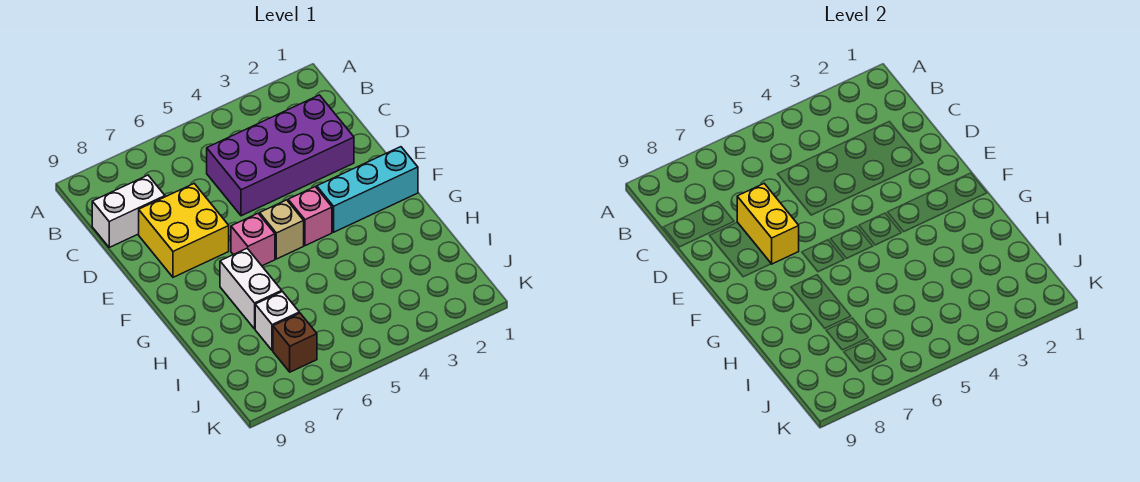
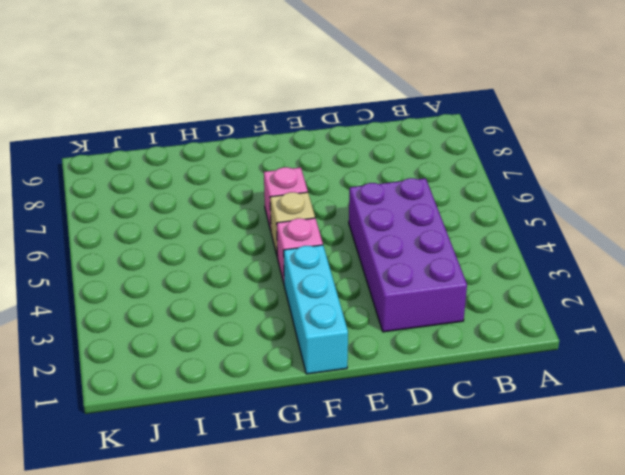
none -> white brick C8:C9 level 1
none -> yellow brick D7:E8 level 1

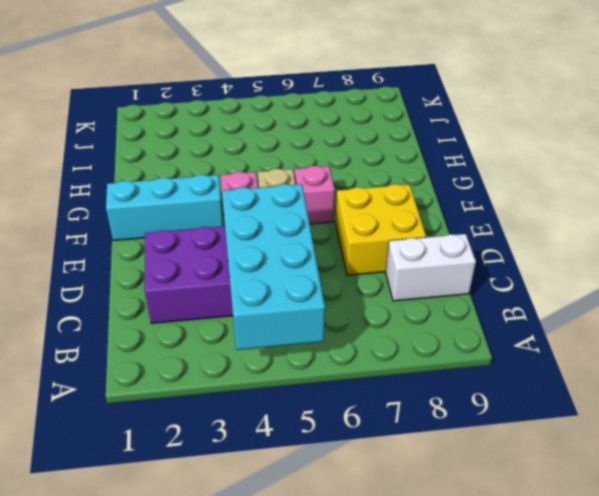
cyan brick A4:D5 level 2 -> none
none -> white brick G7:H7 level 1
none -> white brick I7 level 1

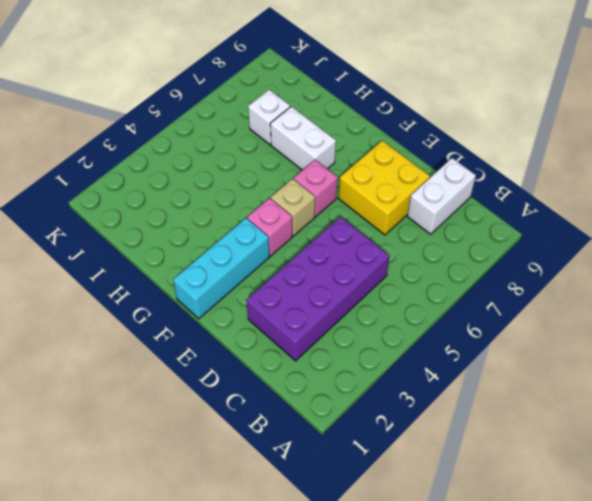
none -> brown brick J7 level 1
none -> yellow brick D7:E7 level 2

